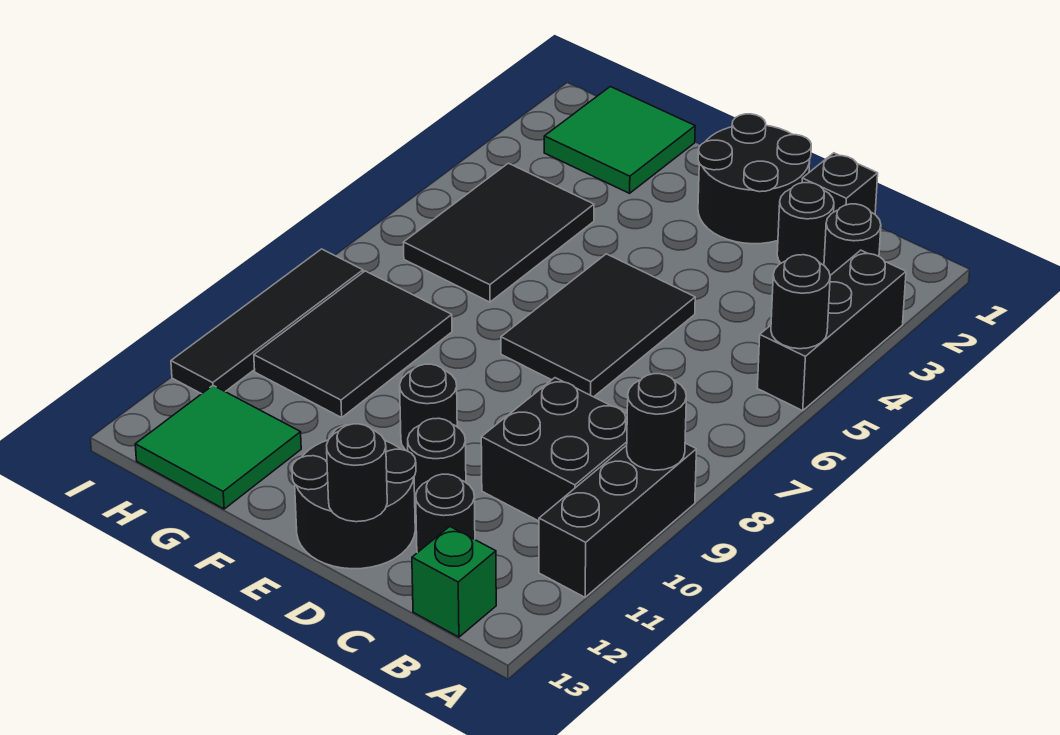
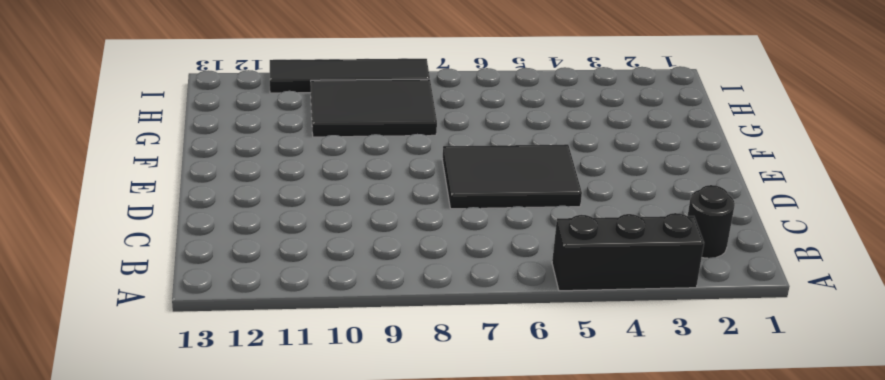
none -> black brick A9:A11 level 1
none -> black brick B9:C10 level 1
none -> green brick B13 level 1

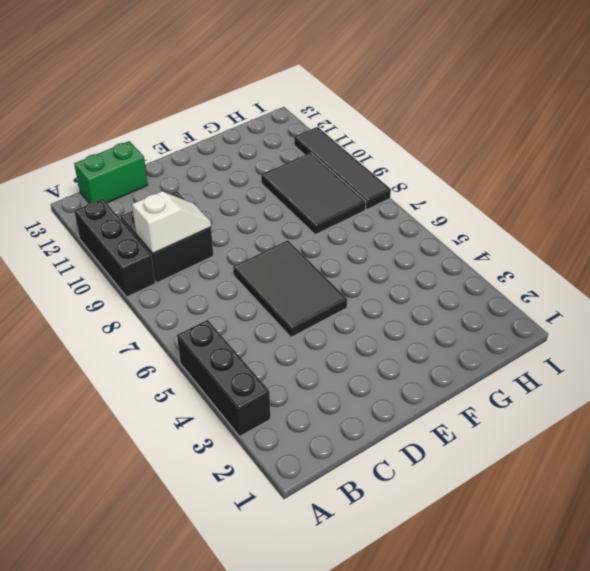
white slope B9:C9 level 2 top B -> none
green brick B13:C13 level 1 -> green brick B13 level 1
none -> black round brick B2 level 1
none -> black brick C1 level 1
none -> black round brick C2 level 1

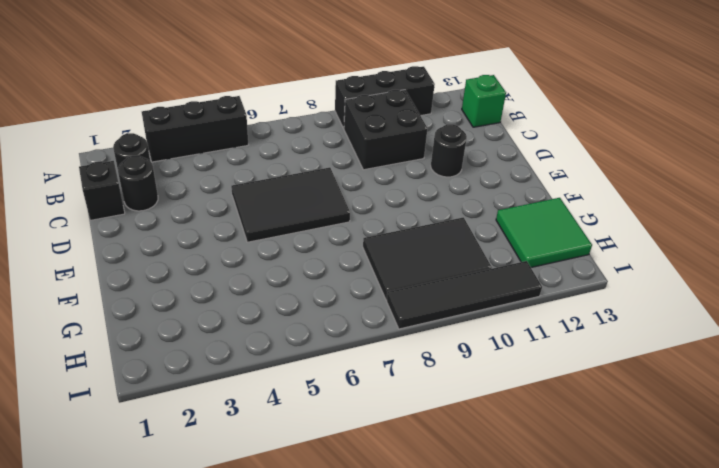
none -> black round brick C12 level 1
none -> black round brick D1:E2 level 1
none -> black round brick D12:E13 level 1

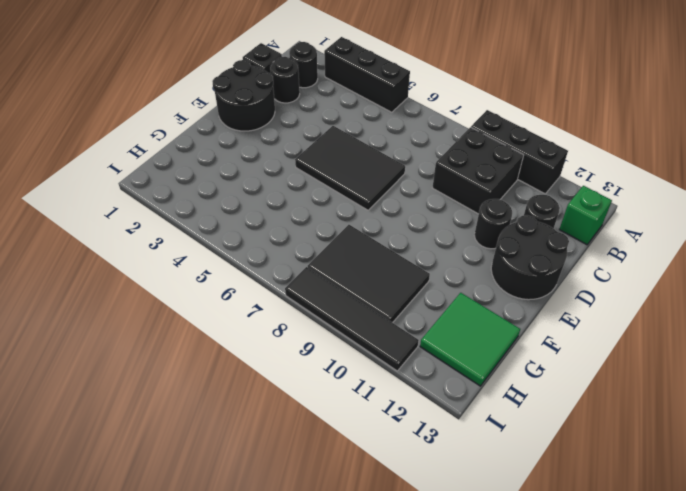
none -> black round brick E10 level 1
none -> green tile G1:H2 level 1
none -> black tile G4:H6 level 1

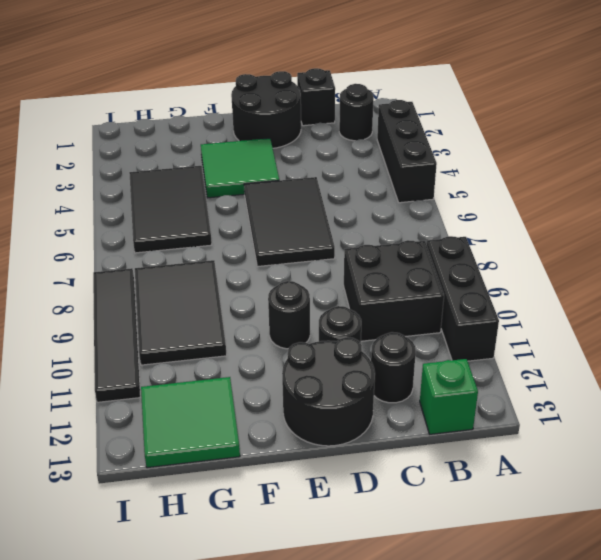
green tile E3:F4 level 1 -> green tile G1:H2 level 1
none -> black round brick C2 level 1
none -> black round brick A5 level 2
none -> black round brick A9 level 2

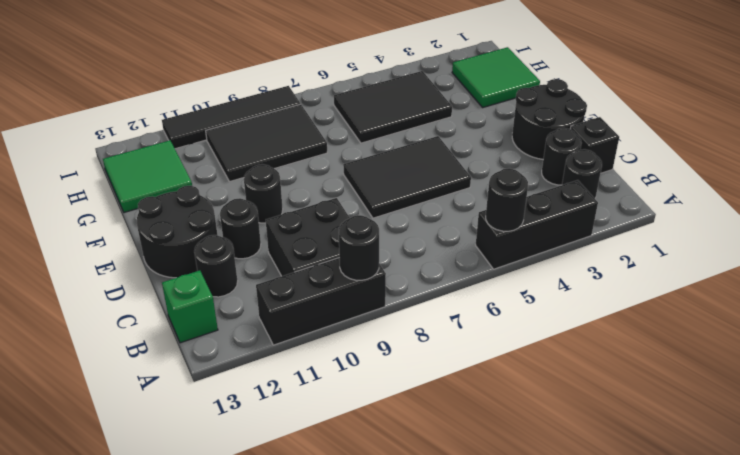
none -> black round brick D13 level 2

